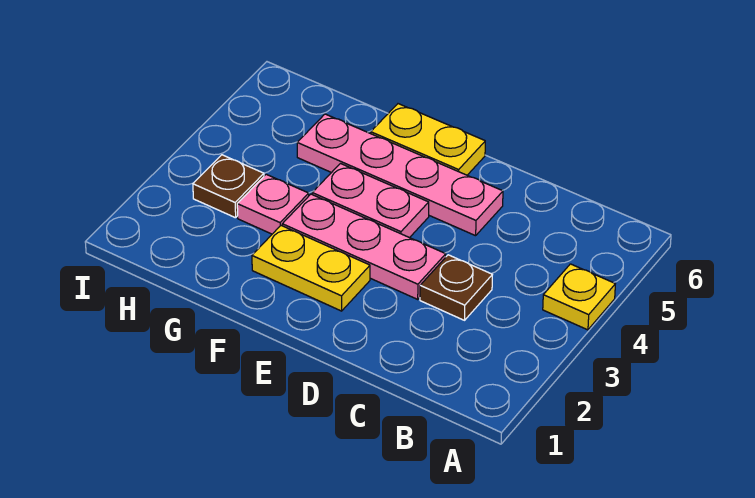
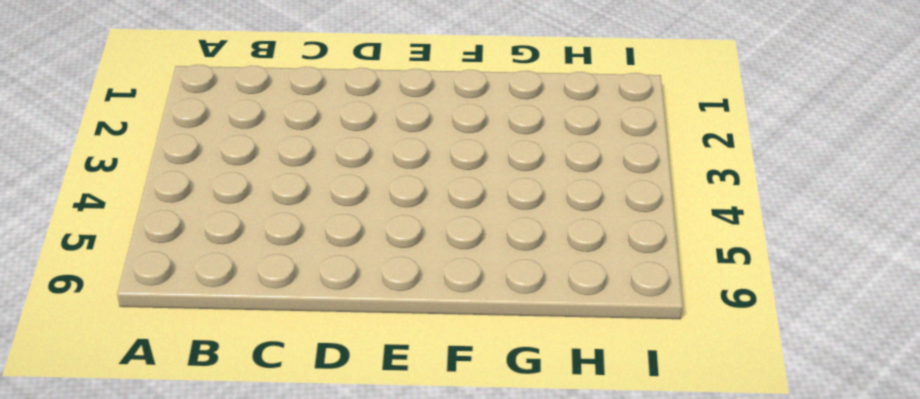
none -> yellow plate A4 level 1
none -> brown plate C3 level 1

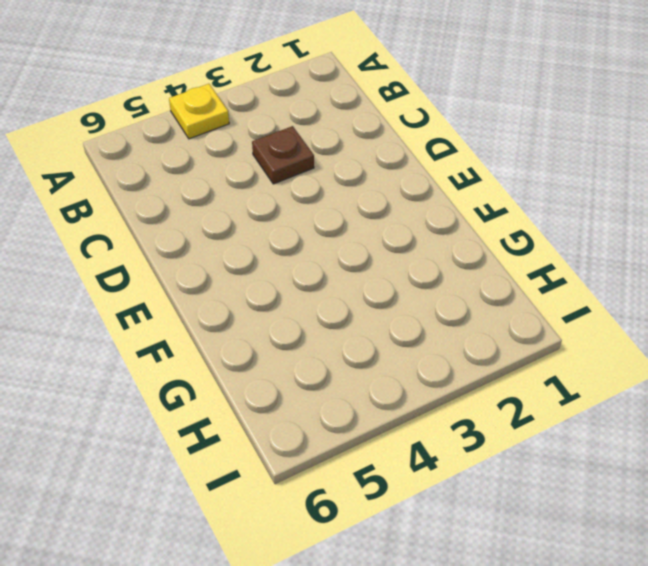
none -> pink plate D3:F3 level 1
none -> pink plate D5:G5 level 1

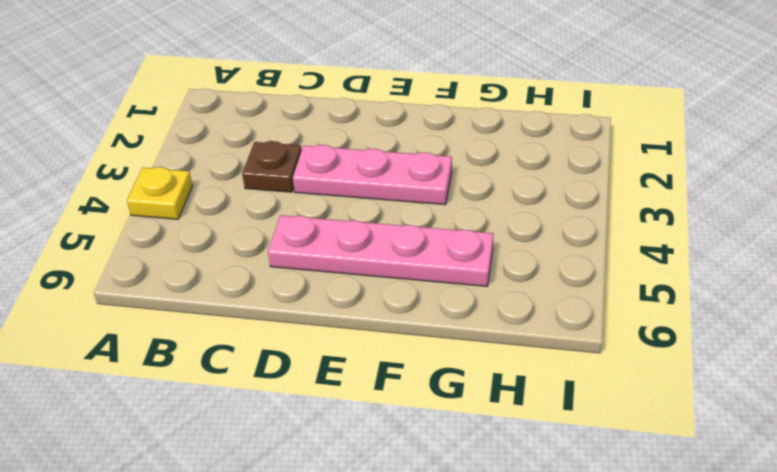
none -> yellow plate E2:F2 level 1
none -> pink plate E4:F4 level 1

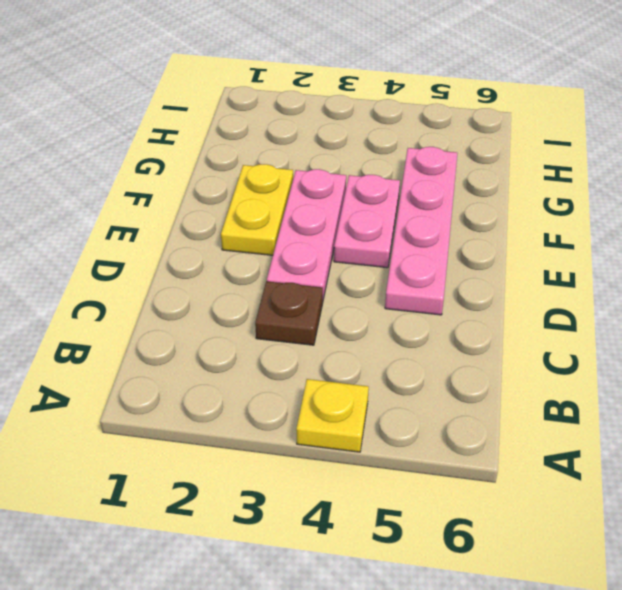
none -> yellow plate E6:F6 level 1
none -> pink plate G3 level 1

